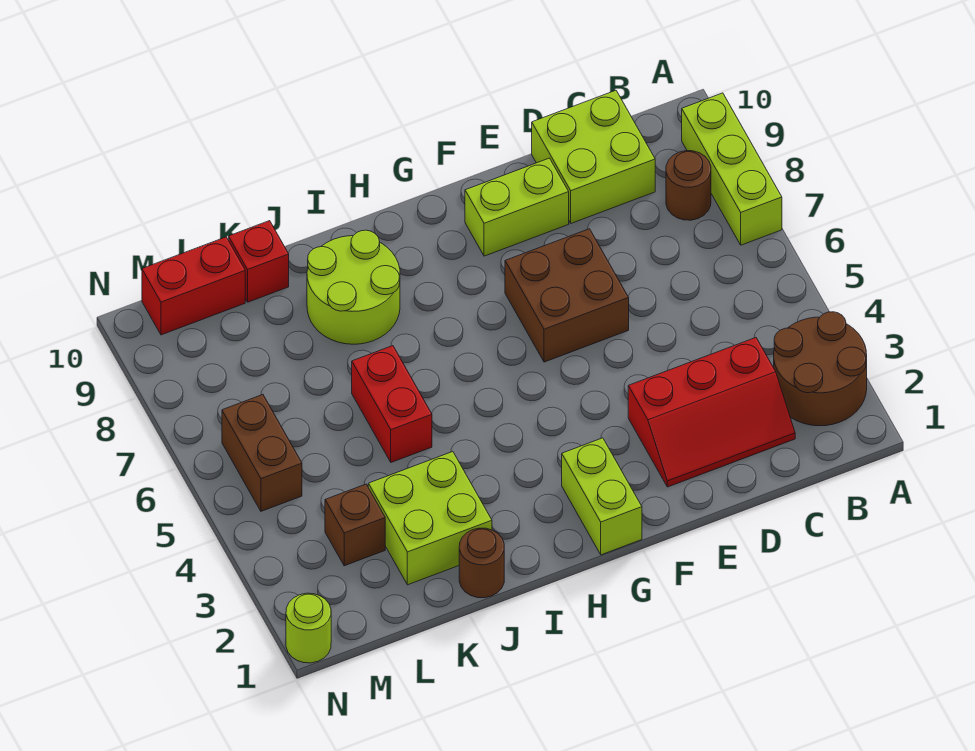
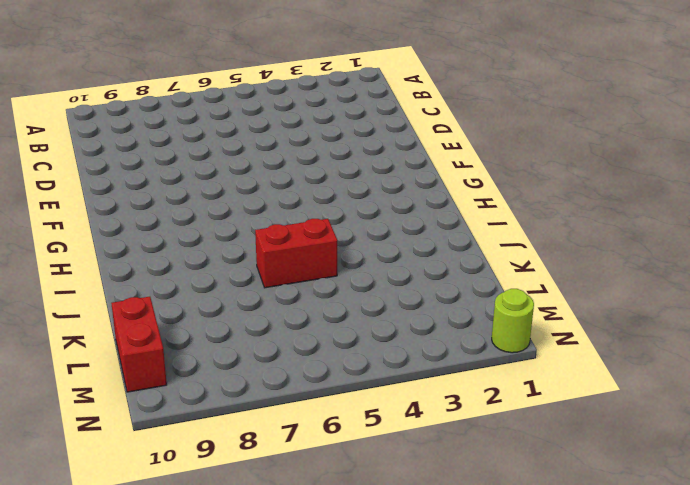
none -> brown round brick A2:B3 level 1
none -> lime brick A7:A9 level 1
none -> brown round brick B8 level 1

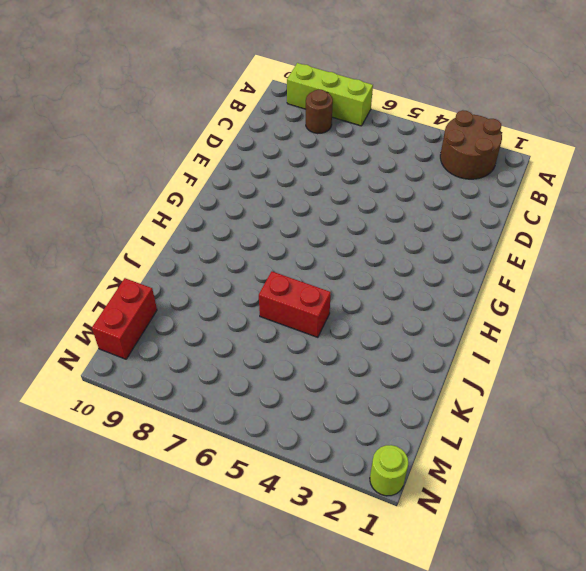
none -> red slope C2:E3 level 1 top 3
none -> lime brick C9:D10 level 1
none -> brown brick E6:F7 level 1

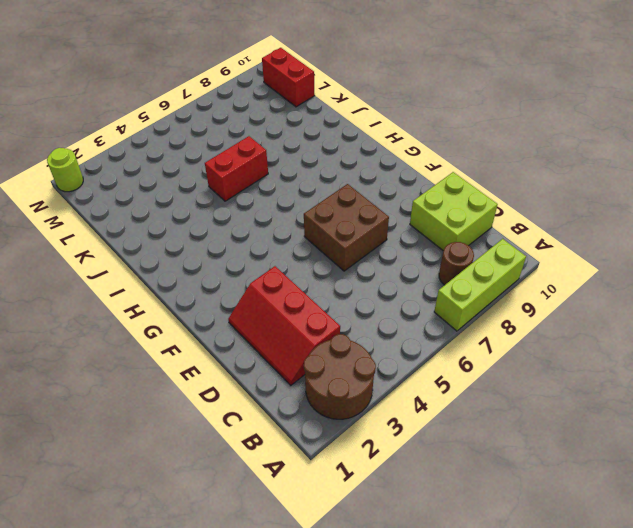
none -> lime brick E9:F9 level 1
none -> lime brick G1:G2 level 1
none -> lime round brick I8:J9 level 1

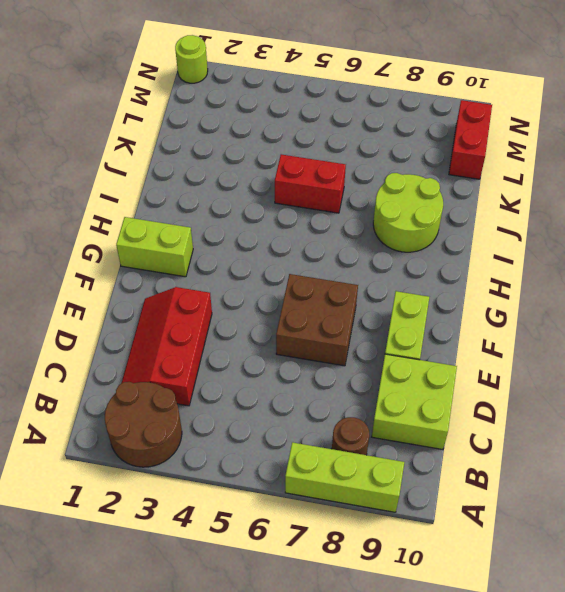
none -> brown round brick J1 level 1
none -> lime brick J2:K3 level 1
none -> red brick K10 level 1

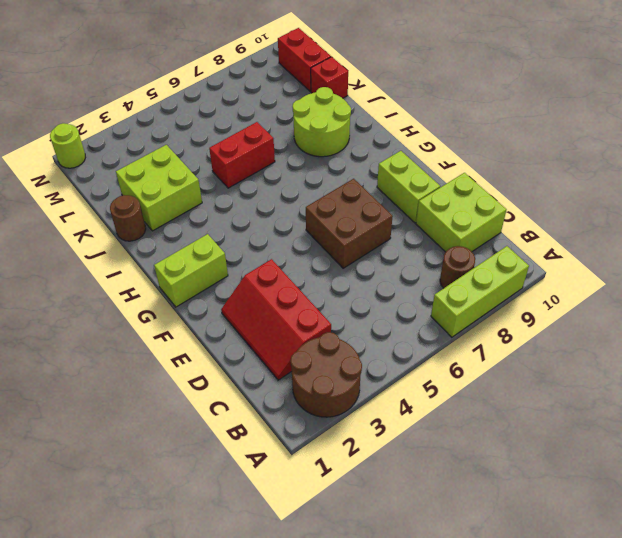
none -> brown brick L3 level 1
none -> brown brick M5:M6 level 1

